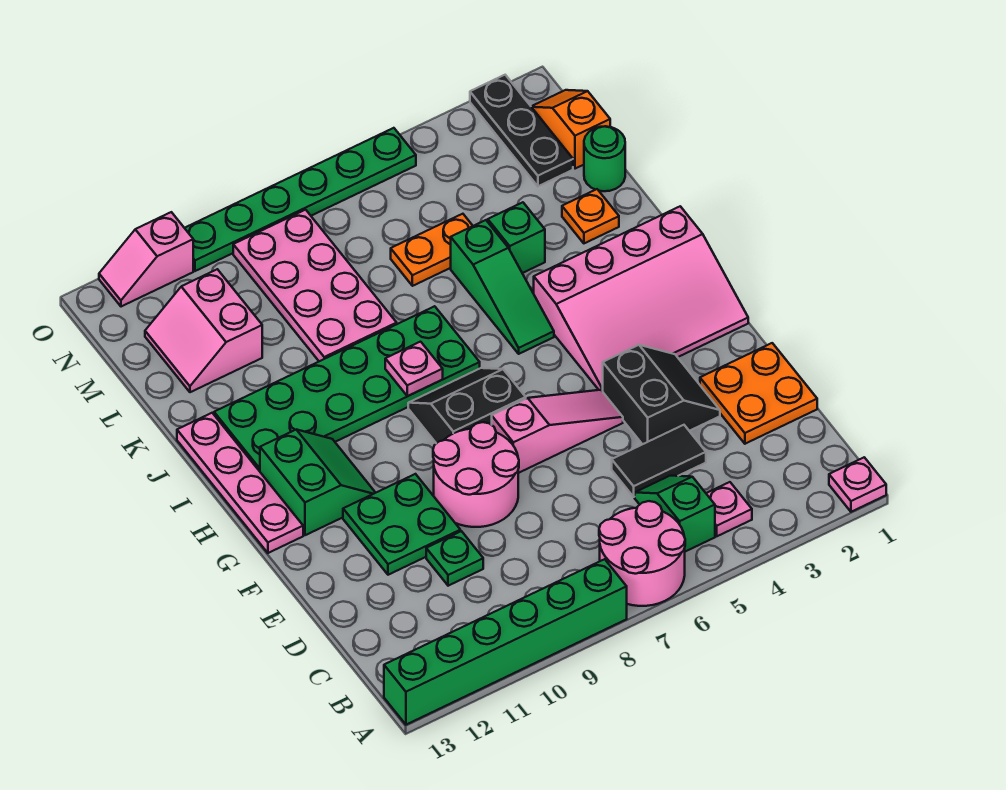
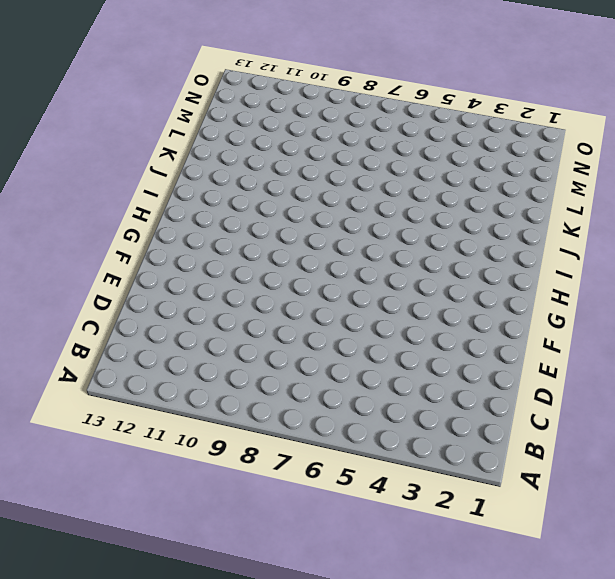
none -> pink plate A1 level 1
none -> pink round brick A6:B7 level 1
none -> green brick A8:A13 level 1

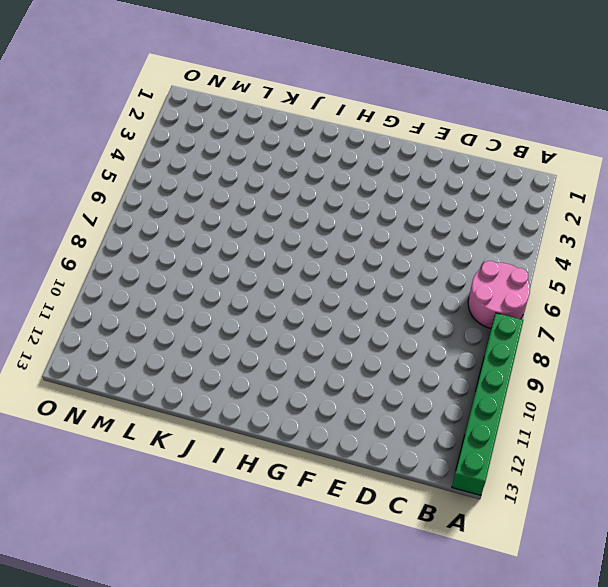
none -> pink plate A1 level 1
none -> pink plate B4 level 1
none -> green slope B5:C5 level 1 top B

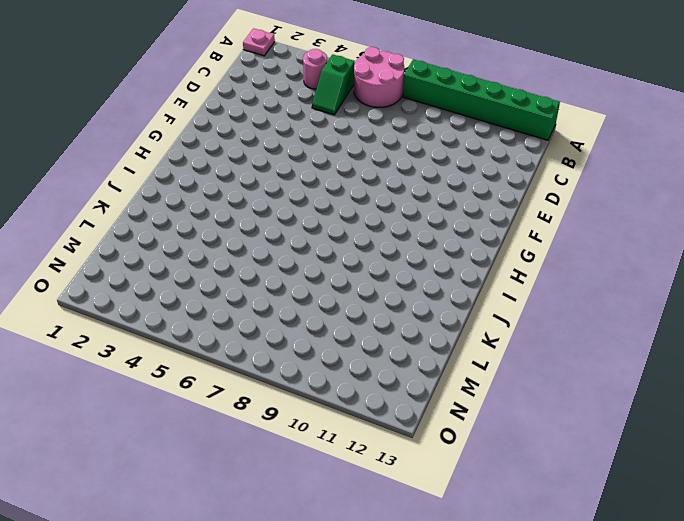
pink round brick B4 level 1 -> pink plate B4 level 1
none -> orange plate D1:E2 level 1
none -> black tile D4:D5 level 1
none -> green plate D10 level 1

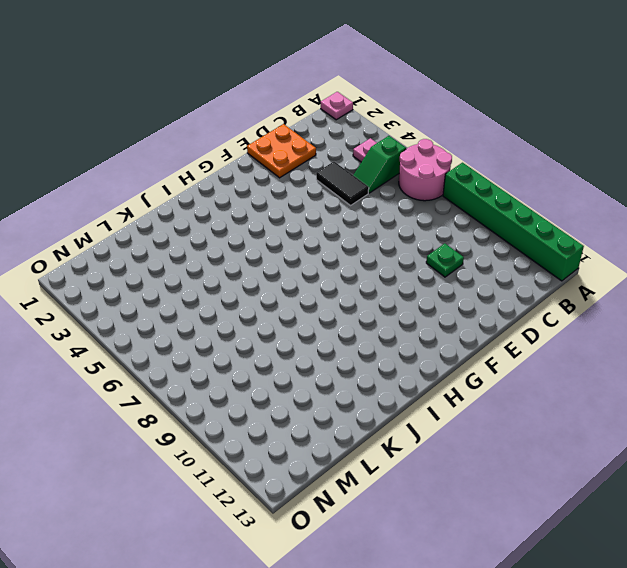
none -> black slope E3:F4 level 1 top 4
none -> pink round brick E8:F9 level 1
none -> green plate E10:F11 level 1

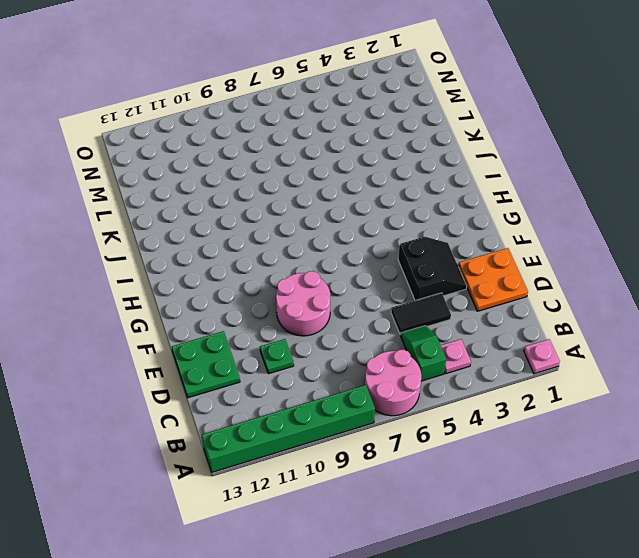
green plate D12:E13 level 1 -> green plate E10:F11 level 1
none -> pink slope F5:F7 level 1 top 7
none -> pink slope G1:I4 level 1 top I
none -> black slope G7:H8 level 1 top G

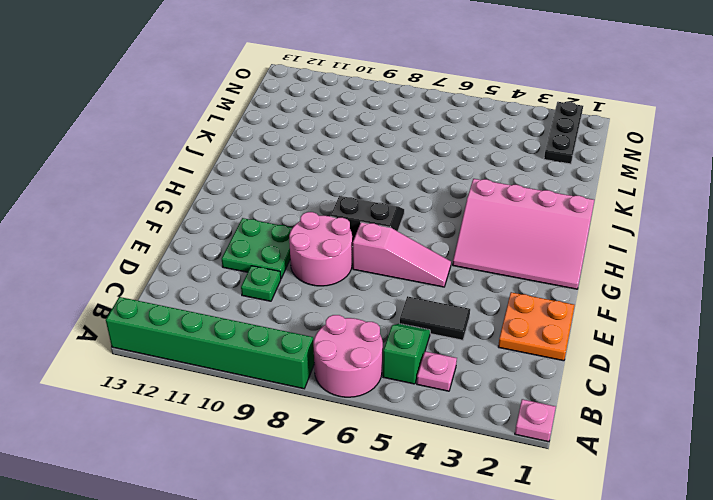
none -> black slope E3:F4 level 1 top 4
none -> green slope G11:H12 level 1 top 12
none -> pink plate G13:J13 level 1

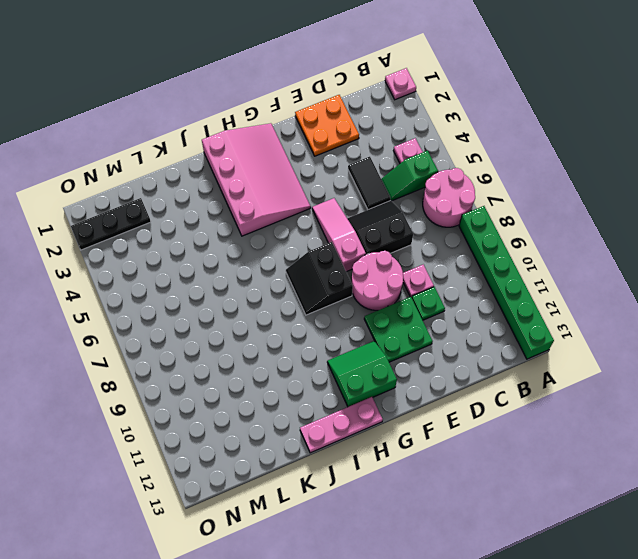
black slope D6:E7 level 1 top 7 -> black slope E3:F4 level 1 top 4
pink plate D9 level 1 -> pink plate I8 level 2
pink plate H13:J13 level 1 -> pink plate G13:J13 level 1
none -> green slope I5:K5 level 1 top K
none -> green plate I7:J12 level 1
none -> orange plate K2 level 1

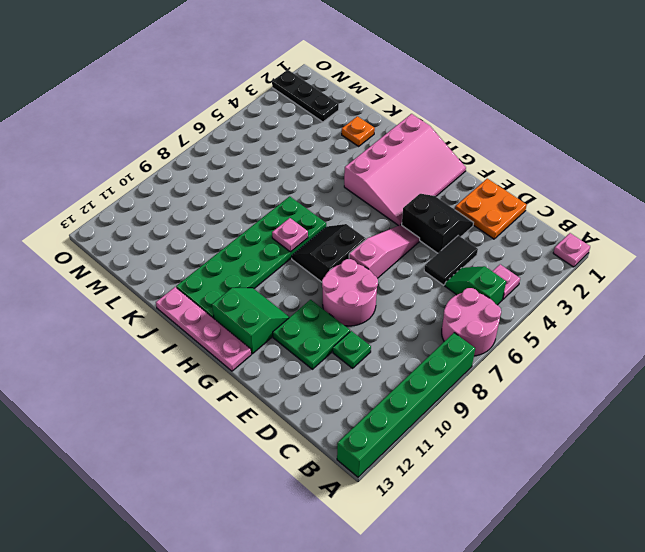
none -> green slope I5:K5 level 1 top K
none -> green brick K4 level 1
none -> pink plate K8:N9 level 1

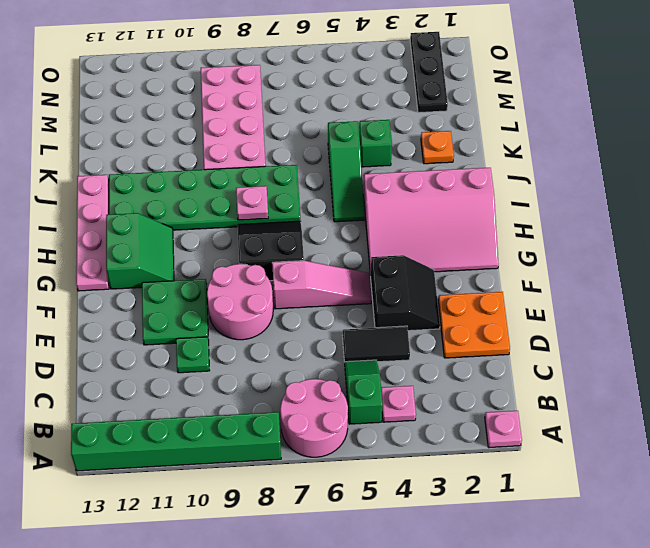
none -> green round brick L1 level 1
none -> orange plate L5:L6 level 1
none -> pink slope L11:M12 level 1 top 11

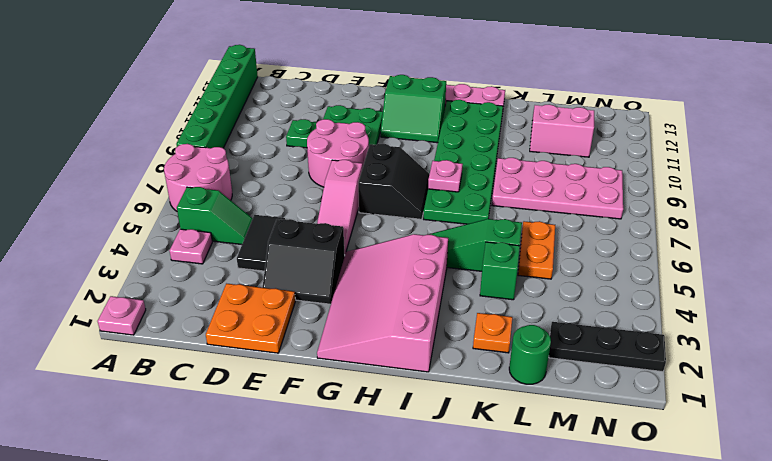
none -> orange slope M1:N1 level 1 top M
none -> green plate O5:O10 level 1
none -> pink slope O11:O12 level 1 top 11

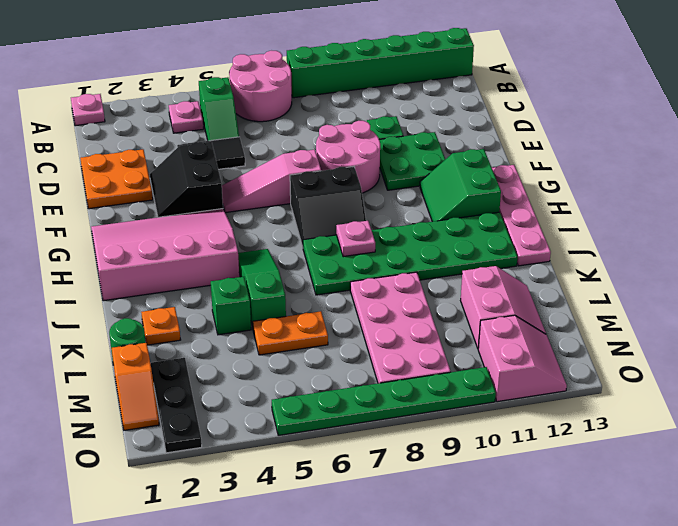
pink slope N11:O12 level 1 top 11 -> pink slope O11:O12 level 1 top 11

